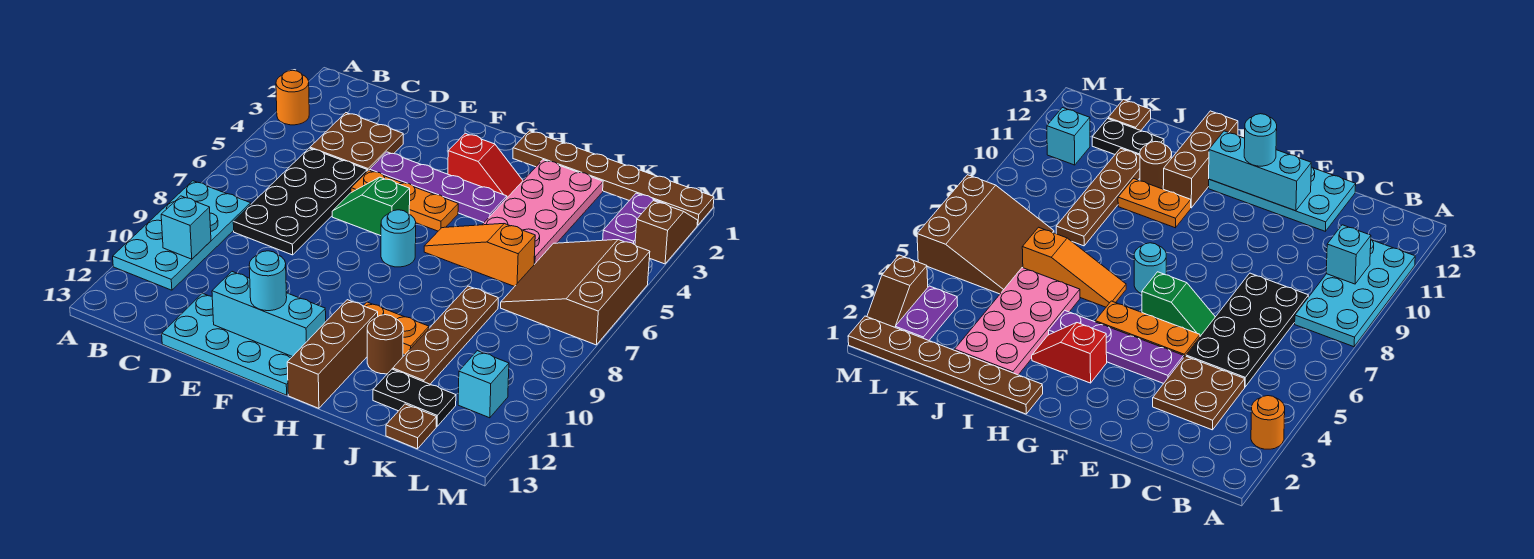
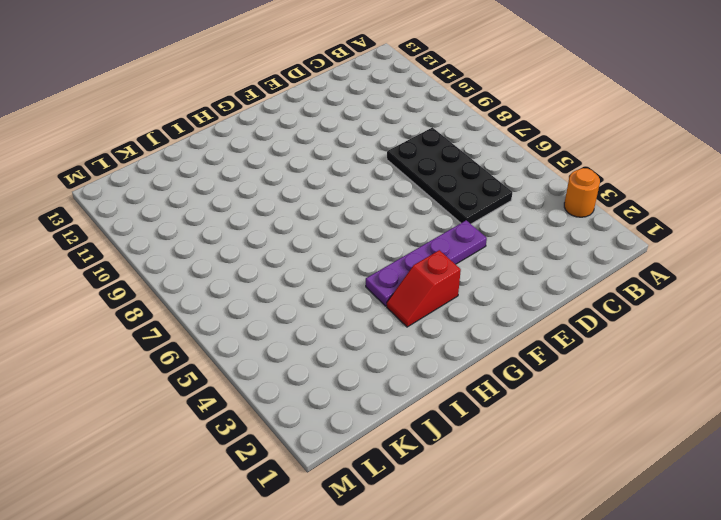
none -> cyan plate A8:B11 level 1
none -> brown plate C3:D4 level 1
none -> cyan plate D12:G13 level 1

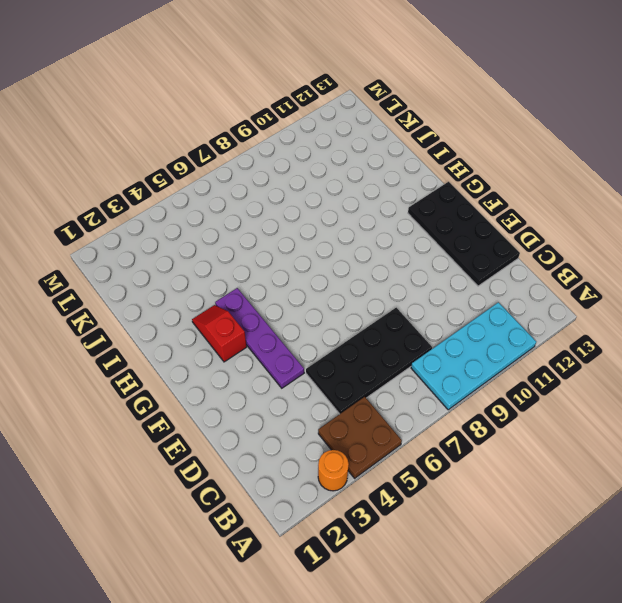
brown plate A4:B5 level 1 -> brown plate C3:D4 level 1
black plate D12:G13 level 1 -> cyan plate D12:G13 level 1
none -> orange plate E5:G5 level 1
none -> green slope E6:F6 level 1 top F
none -> cyan round brick G7 level 1

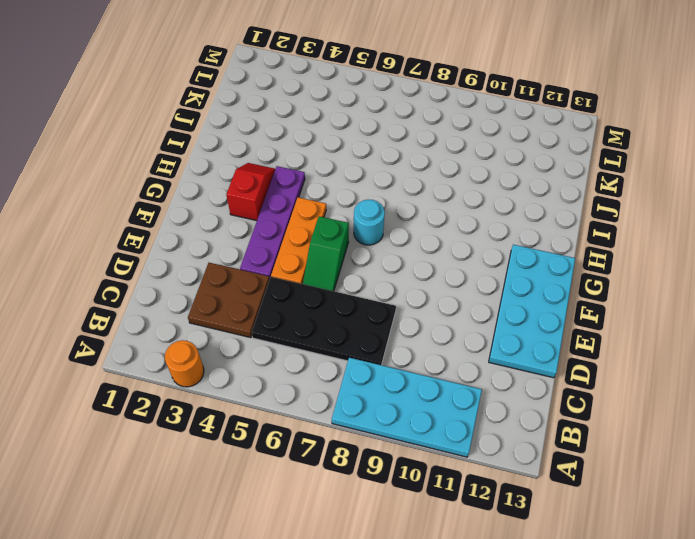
none -> brown plate H1:M1 level 1
none -> orange slope H6:J6 level 1 top J
none -> orange plate H10:I10 level 1

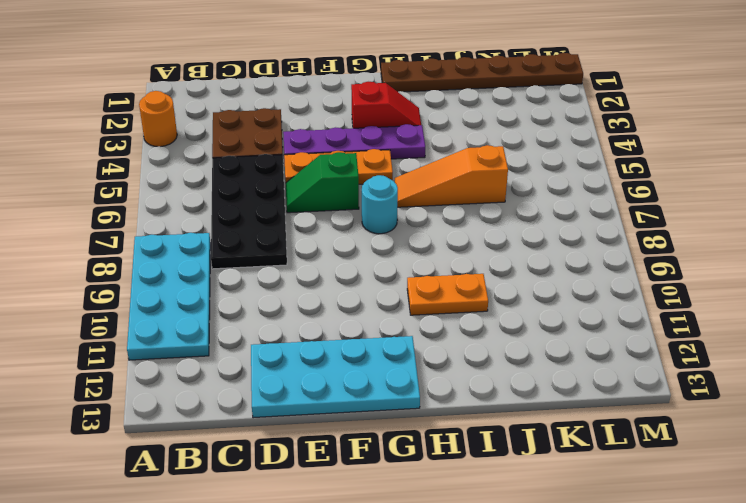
none -> brown brick H11:H13 level 1
none -> pink plate I2:J5 level 1
none -> brown round brick I11 level 1

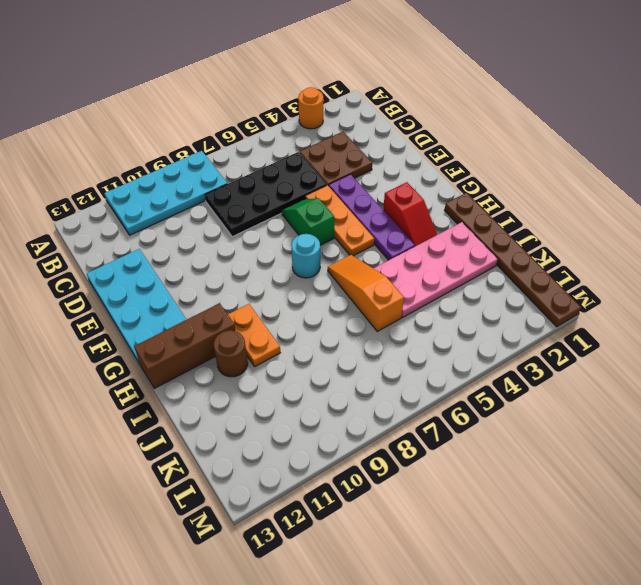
none -> brown plate J8:J11 level 1
none -> black plate J12:K12 level 1
none -> brown slope K5:M7 level 1 top M

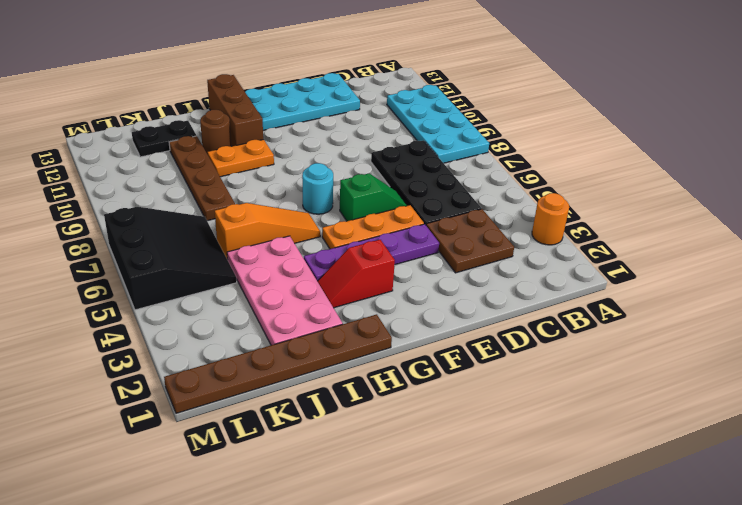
black slope K5:M7 level 1 top M -> brown slope K5:M7 level 1 top M
none -> brown plate K13 level 1
none -> purple plate L2:L3 level 1
none -> cyan brick L11 level 1

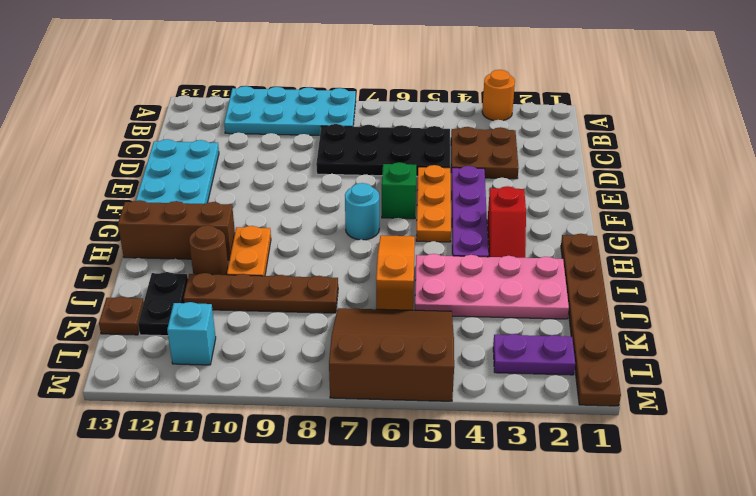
none -> brown slope M2:M3 level 1 top 3
none -> cyan brick B10 level 2
none -> cyan brick E12:G12 level 2

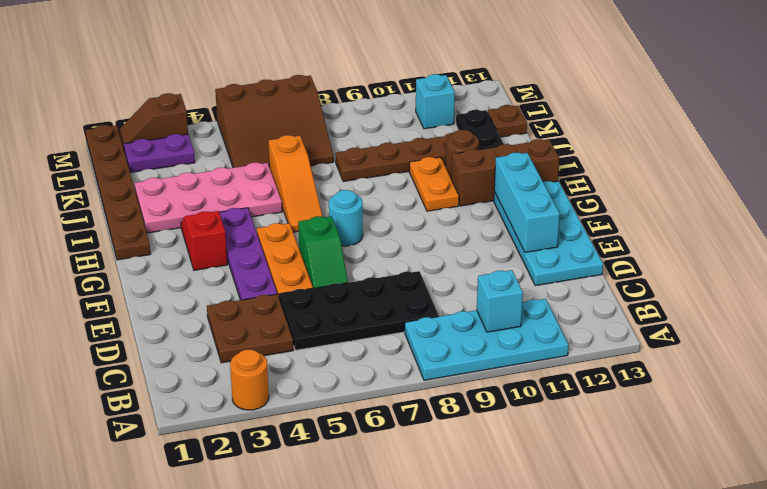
none -> cyan round brick F12 level 3

